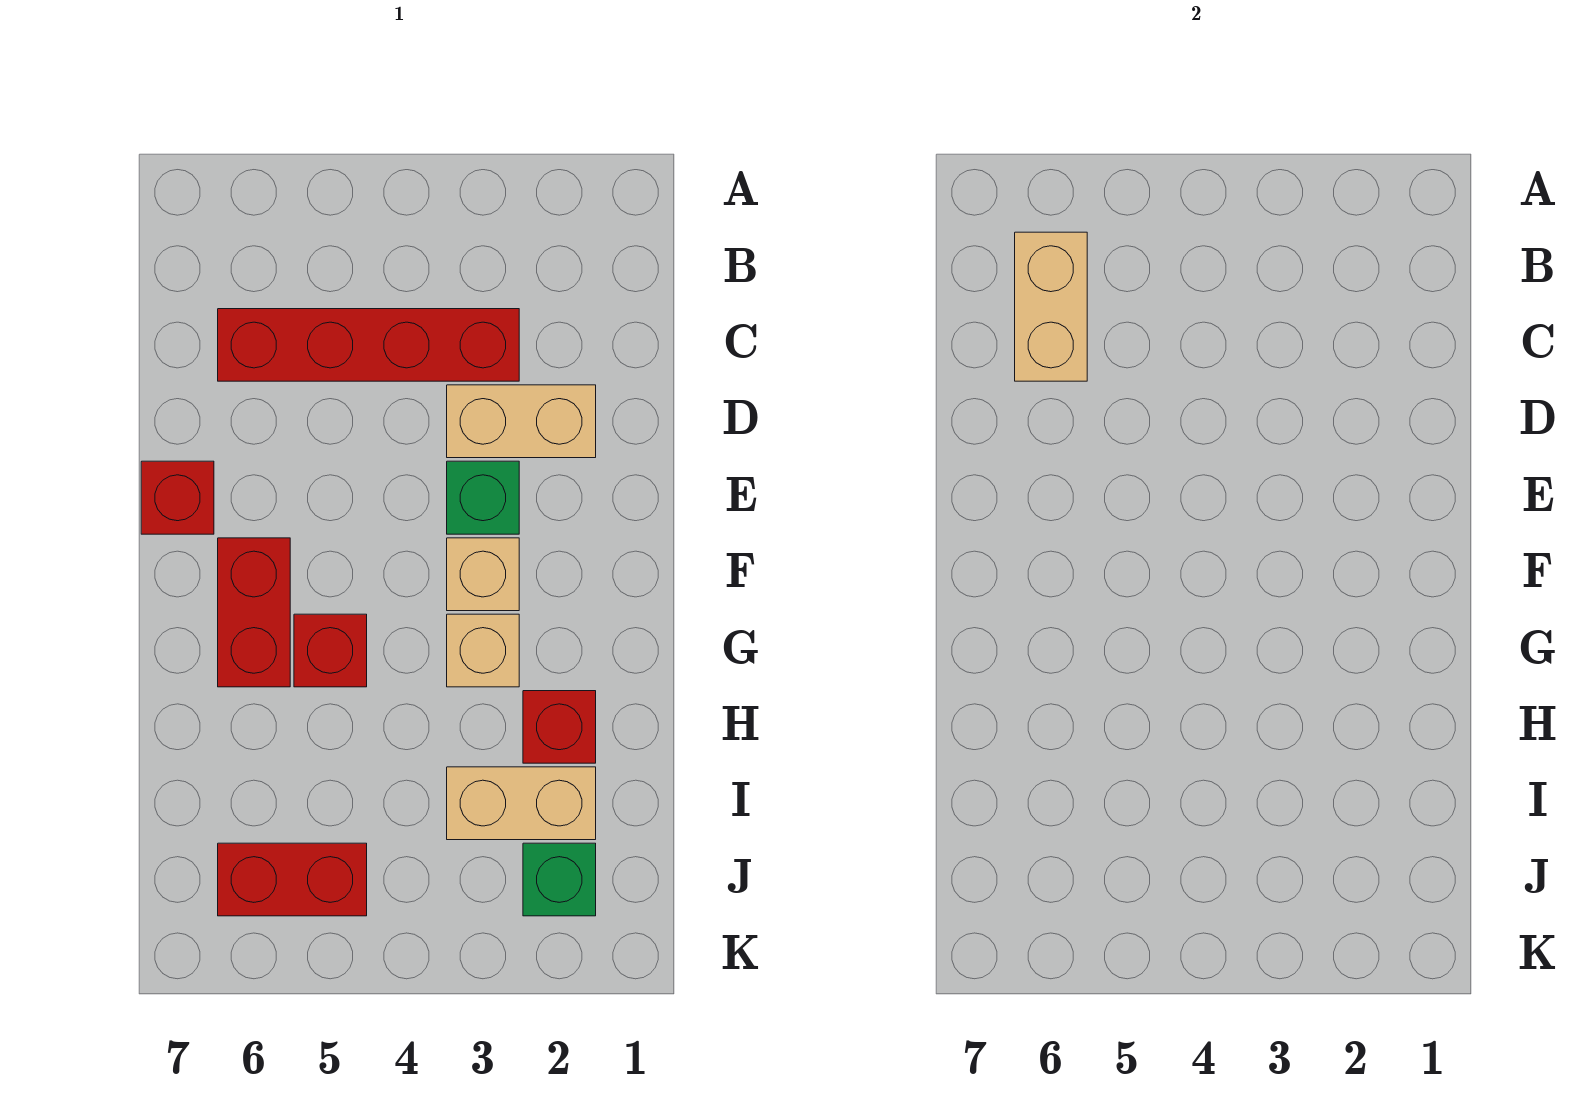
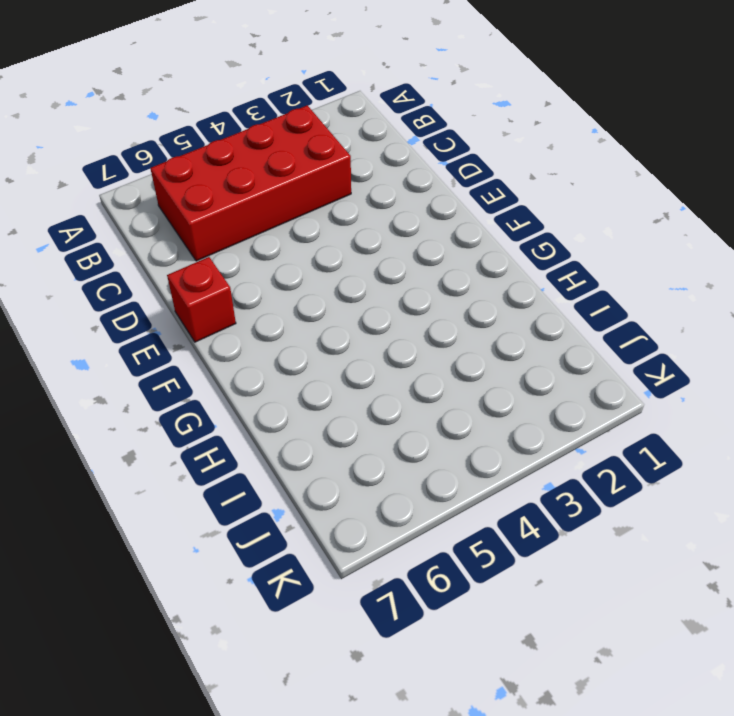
red brick B3:C6 level 1 -> red brick C3:C6 level 1
none -> tan brick D2:D3 level 1
none -> green brick E3 level 1
none -> tan brick F3 level 1

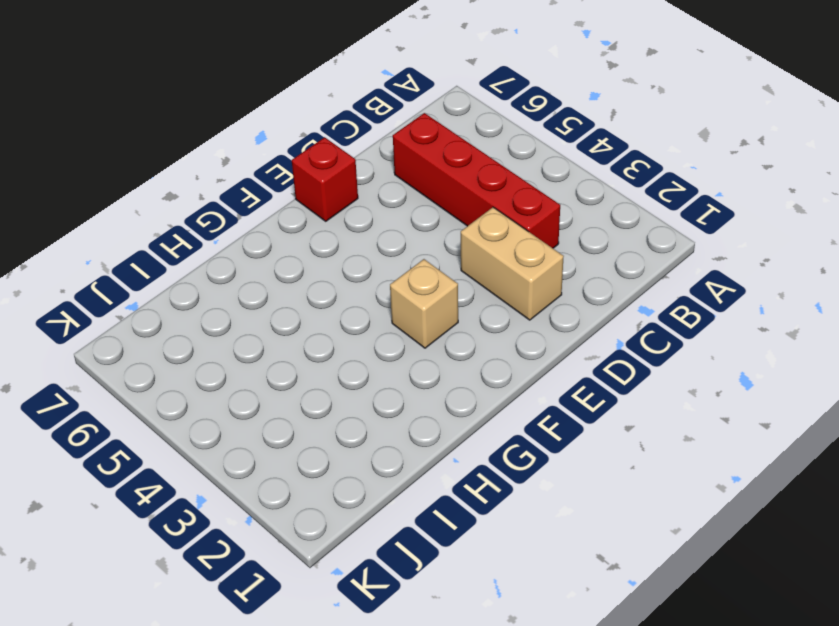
none -> green brick E3 level 1
none -> red brick F6:G6 level 1
none -> tan brick G3 level 1

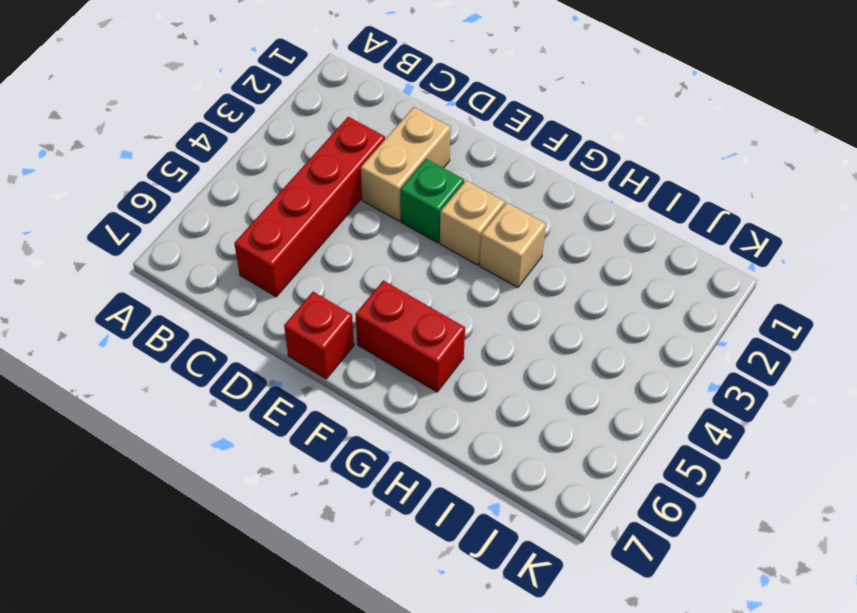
none -> red brick G5 level 1
none -> red brick H2 level 1
none -> tan brick I2:I3 level 1

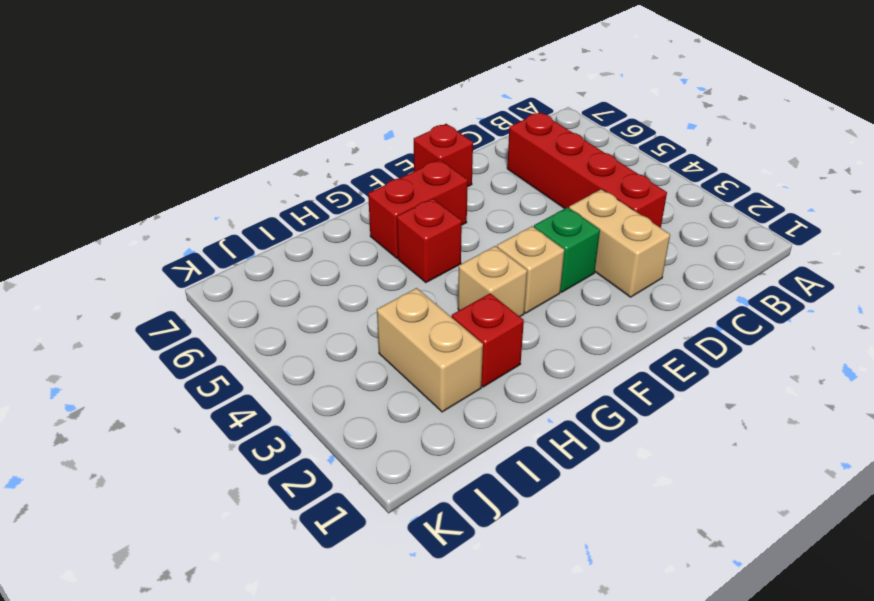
none -> green brick J2 level 1
none -> red brick J5:J6 level 1
none -> tan brick B6:C6 level 2

